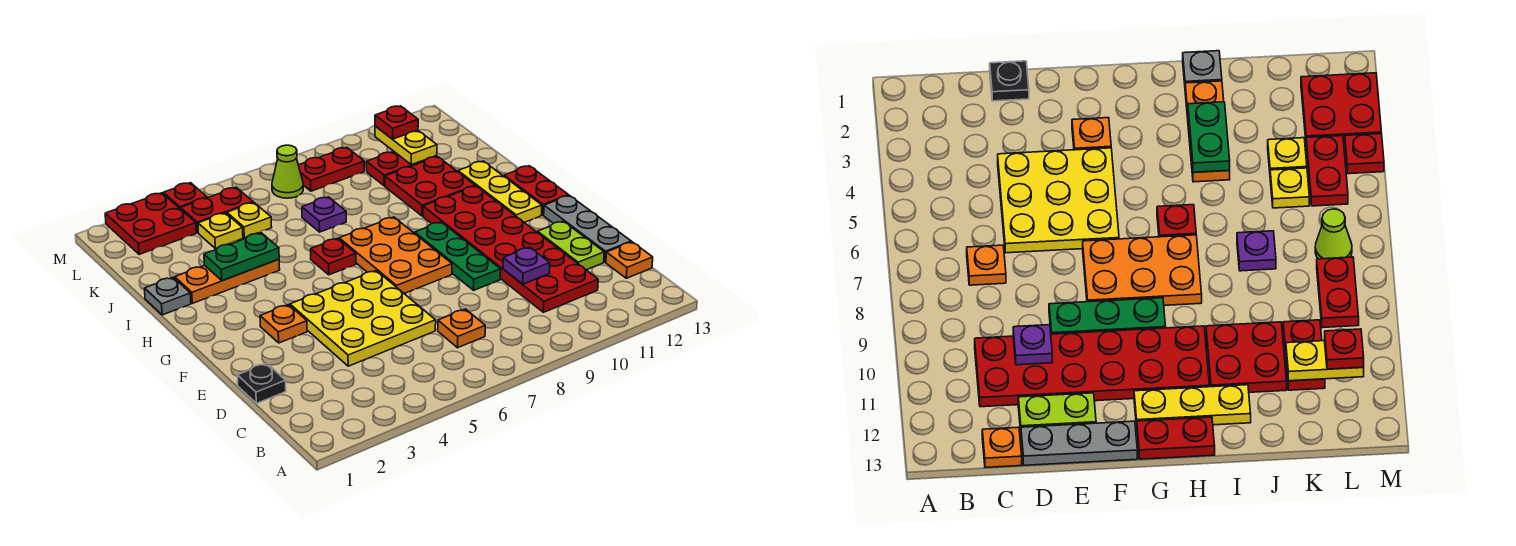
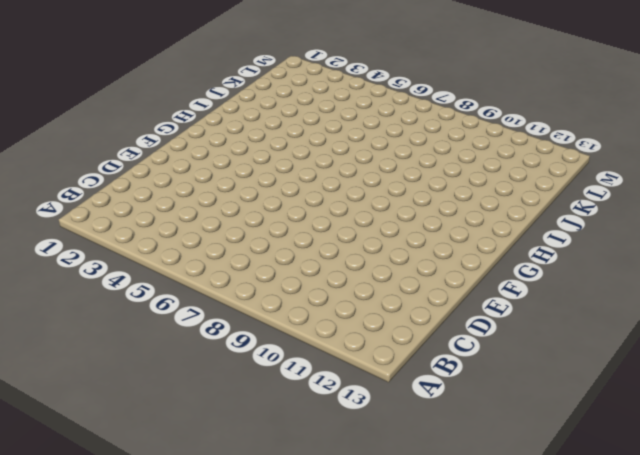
none -> orange plate C7 level 1
none -> red plate C10:H11 level 1
none -> orange plate C13 level 1

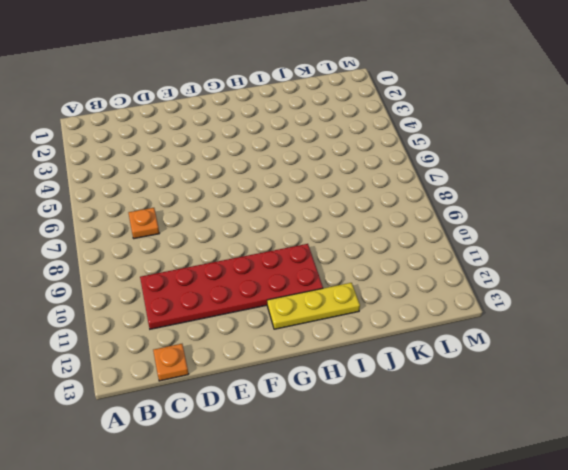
none -> black plate D1 level 1
none -> yellow plate D4:F6 level 1
none -> lime plate D12:E12 level 1

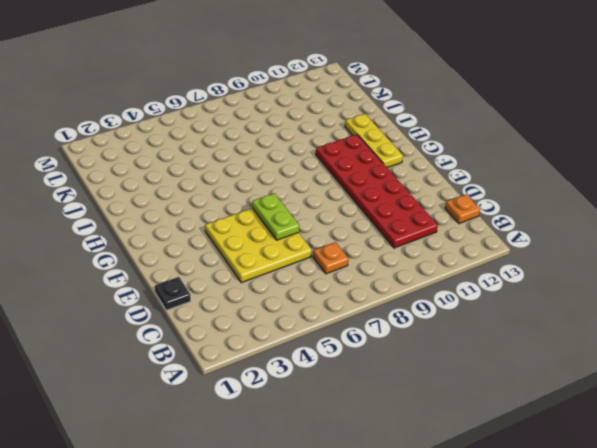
lime plate E6:F6 level 2 -> lime plate D12:E12 level 1
none -> grey plate D13:F13 level 1
none -> green plate E9:G9 level 1
none -> orange plate F3 level 1

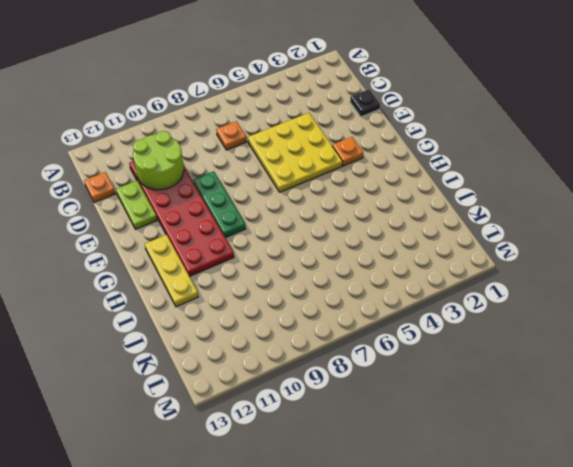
lime round brick C10:D11 level 2 -> purple plate D10 level 2
none -> grey plate D13:F13 level 1
none -> orange plate F7:H8 level 1
none -> red plate G13:H13 level 1

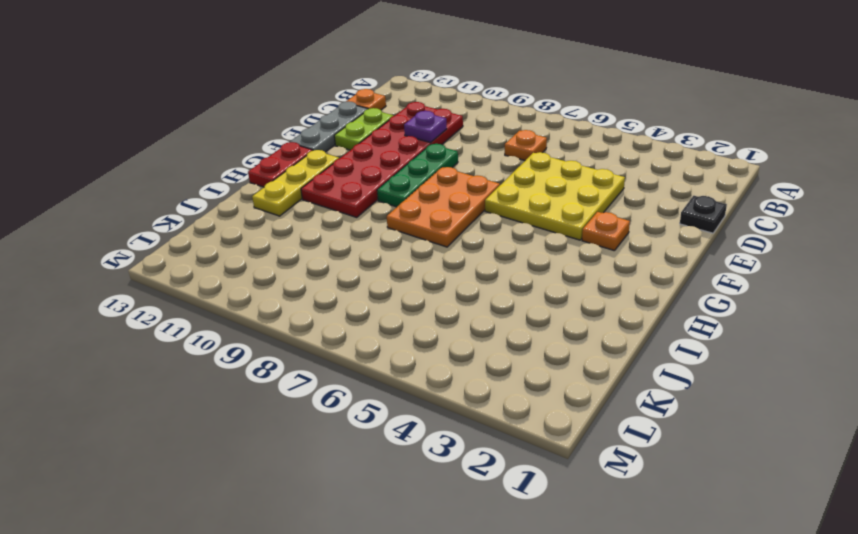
none -> red plate H6 level 1
none -> grey plate I1 level 1
none -> orange plate I2:I4 level 1

